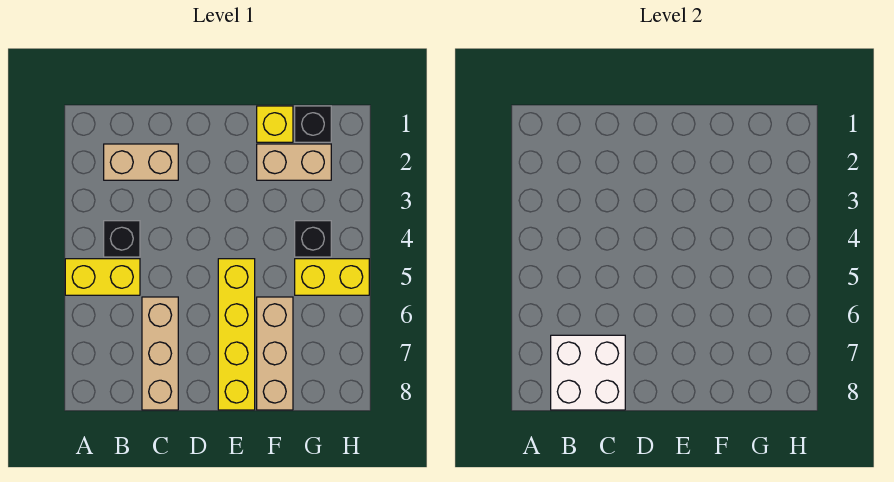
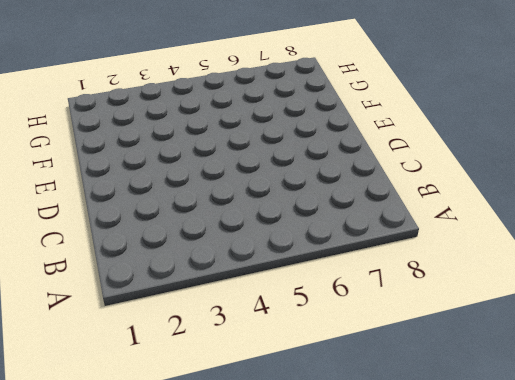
none -> yellow brick A5:B5 level 1
none -> tan brick B2:C2 level 1
none -> black brick B4 level 1

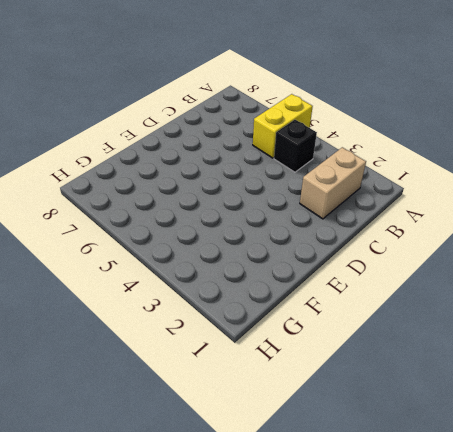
none -> tan brick C6:C8 level 1
none -> yellow brick E5:E8 level 1
none -> yellow brick F1 level 1

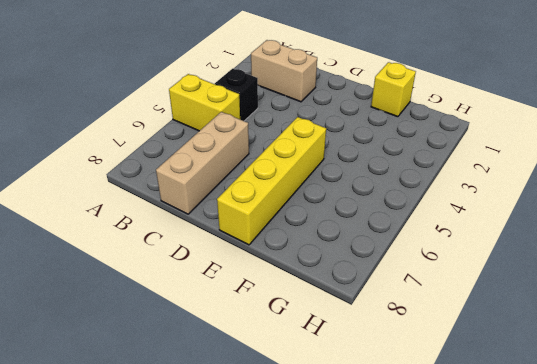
none -> tan brick F2:G2 level 1
none -> tan brick F6:F8 level 1
none -> black brick G1 level 1

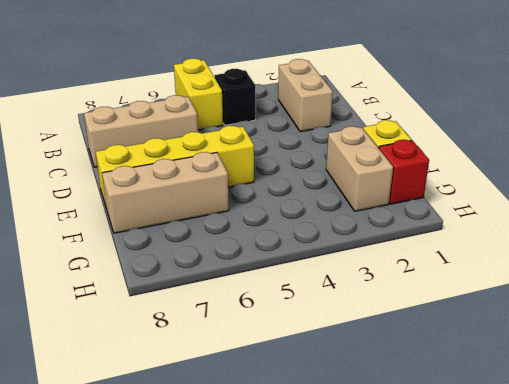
red brick G1 level 1 -> black brick G1 level 1
none -> black brick G4 level 1
none -> yellow brick G5:H5 level 1
none -> white brick B7:C8 level 2

